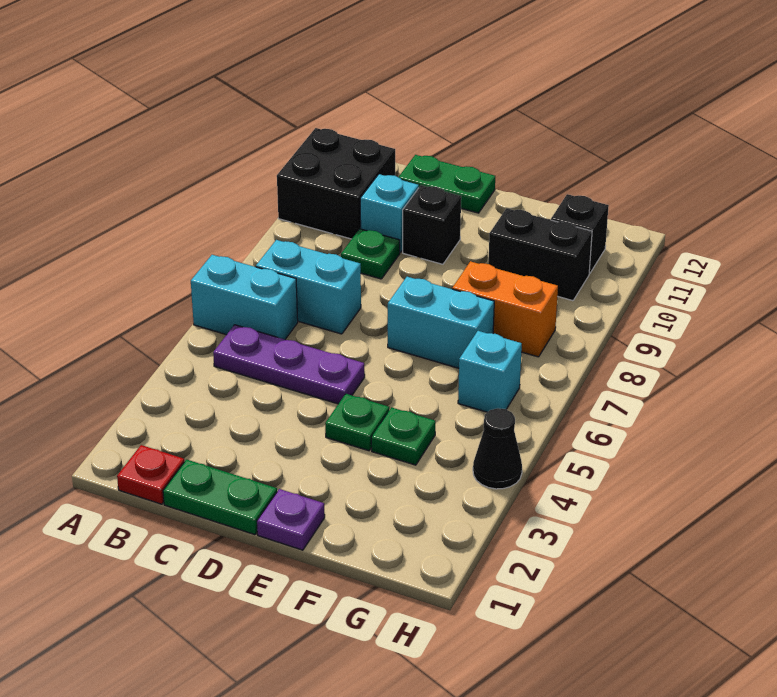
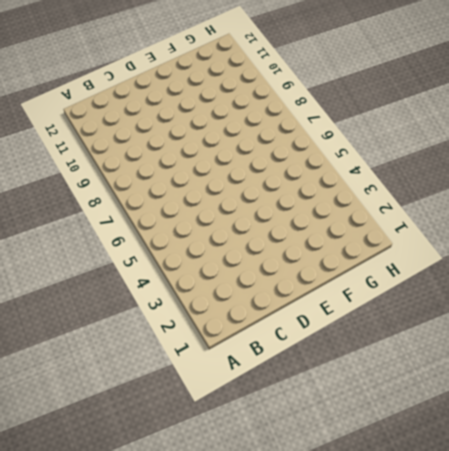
none -> cyan brick A6:B6 level 1
none -> black brick A10:B11 level 1
none -> red plate B1 level 1

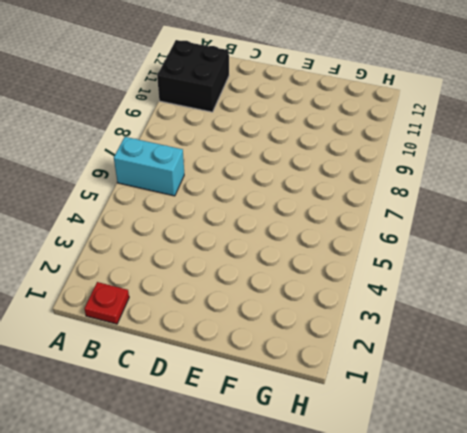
none -> purple plate B5:D5 level 1
none -> cyan brick B7:C7 level 1
none -> green plate C1:D1 level 1

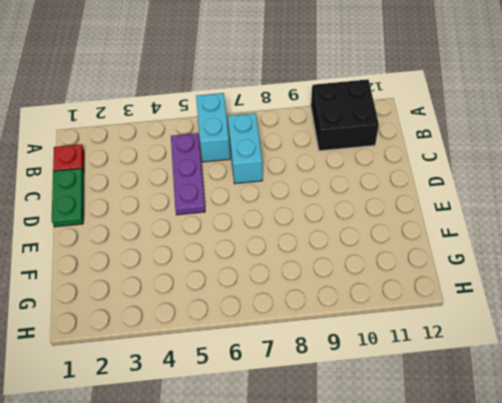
none -> green plate C9 level 1
none -> cyan brick C10 level 1
none -> green plate C12:D12 level 1

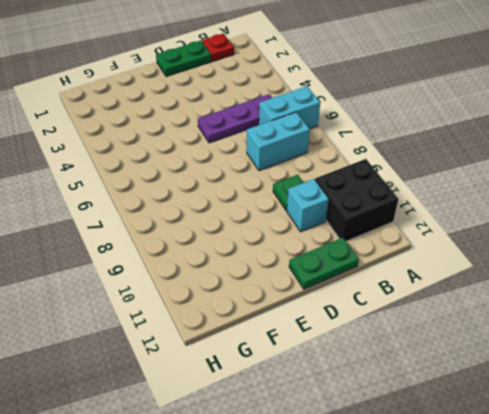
none -> black brick D10 level 1
none -> purple plate E1 level 1
none -> green plate E4 level 1

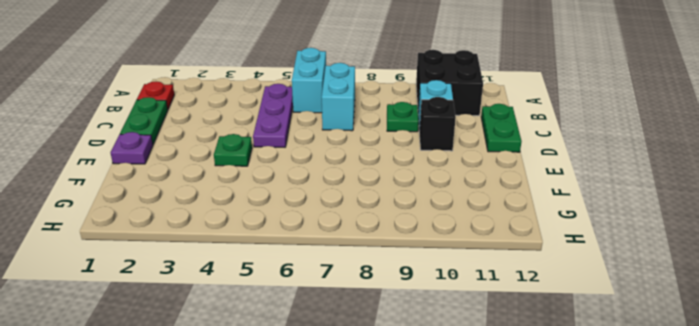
none -> cyan brick E7:F7 level 1
none -> green plate F4 level 1
none -> orange brick F8:G8 level 1

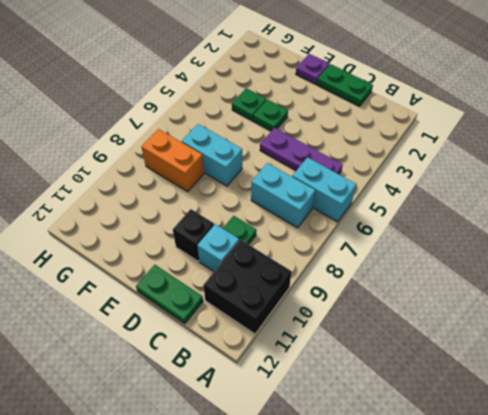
none -> red plate B1 level 1
none -> black brick F10:G10 level 1
none -> cyan brick G6 level 1

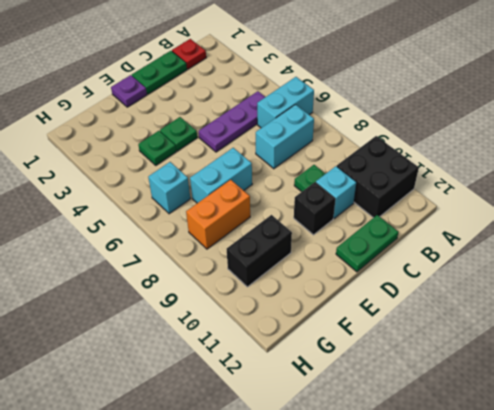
none -> black brick G11 level 1
none -> black cone H4 level 1

